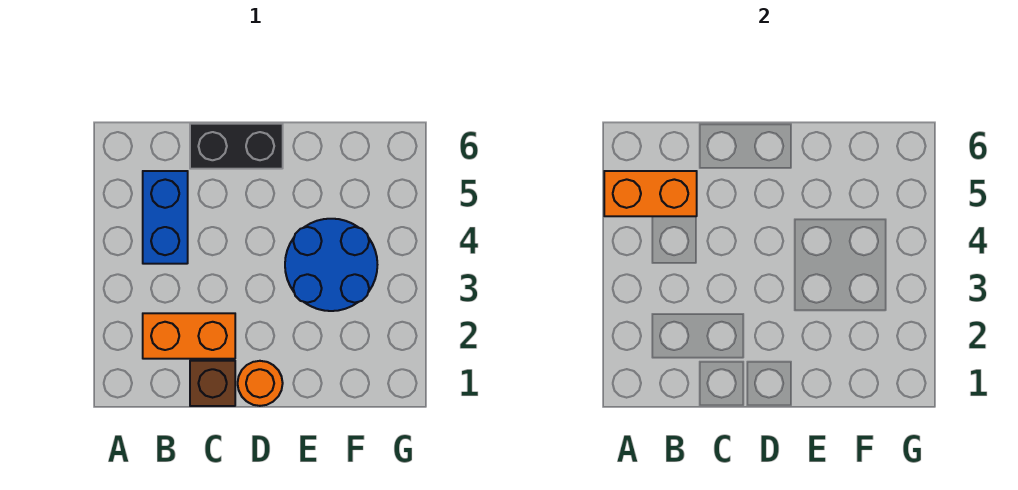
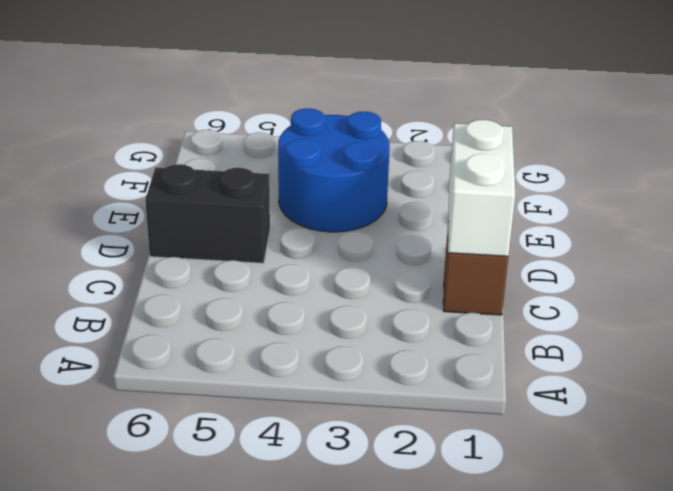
white brick C1:D1 level 2 -> none
black brick D5:D6 level 1 -> black brick C6:D6 level 1
none -> orange brick B2:C2 level 1
none -> blue brick B4:B5 level 1

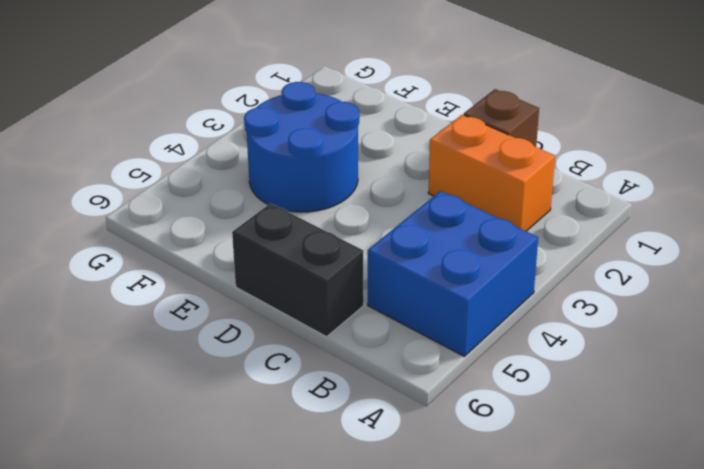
blue brick A4:B5 level 1 -> blue brick B4:B5 level 1
none -> orange round brick D1 level 1
none -> orange brick A5:B5 level 2

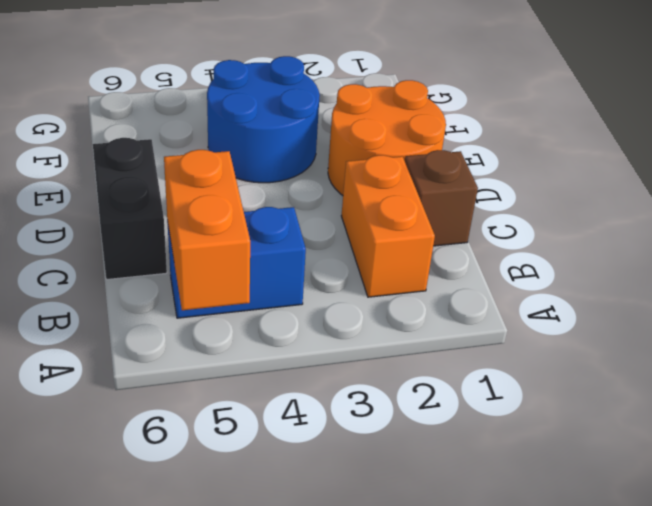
orange round brick D1:E2 level 1 -> orange round brick D1 level 1

